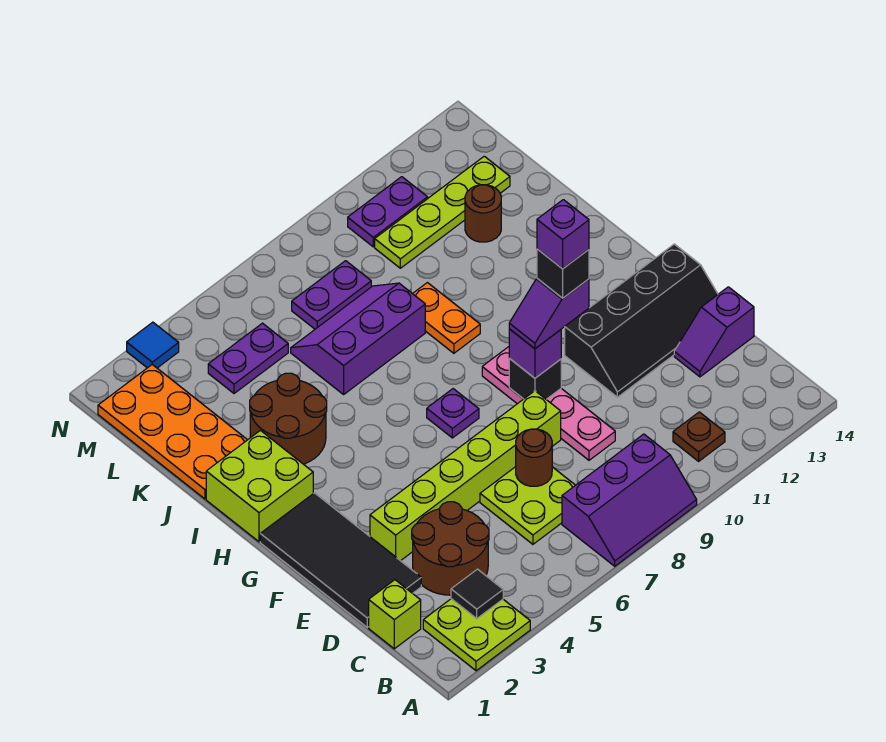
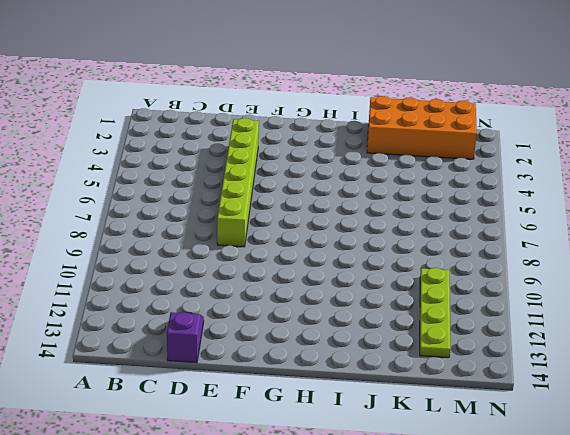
orange brick J1:M2 level 1 -> orange plate J1:M2 level 1
none -> lime plate A2:B3 level 1
none -> purple slope A7:B9 level 1 top B
none -> brown plate B11 level 1
none -> lime brick C1 level 1

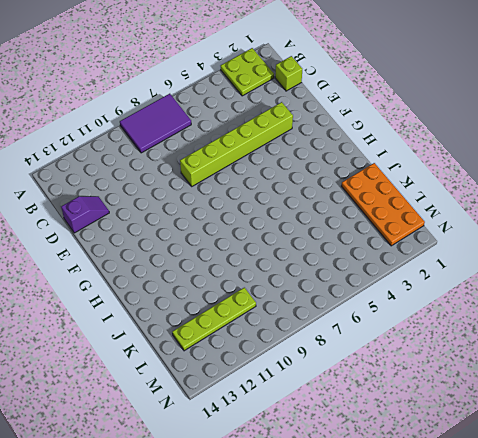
purple tile A7:B9 level 1 -> purple slope A7:B9 level 1 top B
none -> brown plate B11 level 1
none -> brown round brick C3:D4 level 1
none -> lime plate C6:D7 level 1
none -> black tile D1:G2 level 1

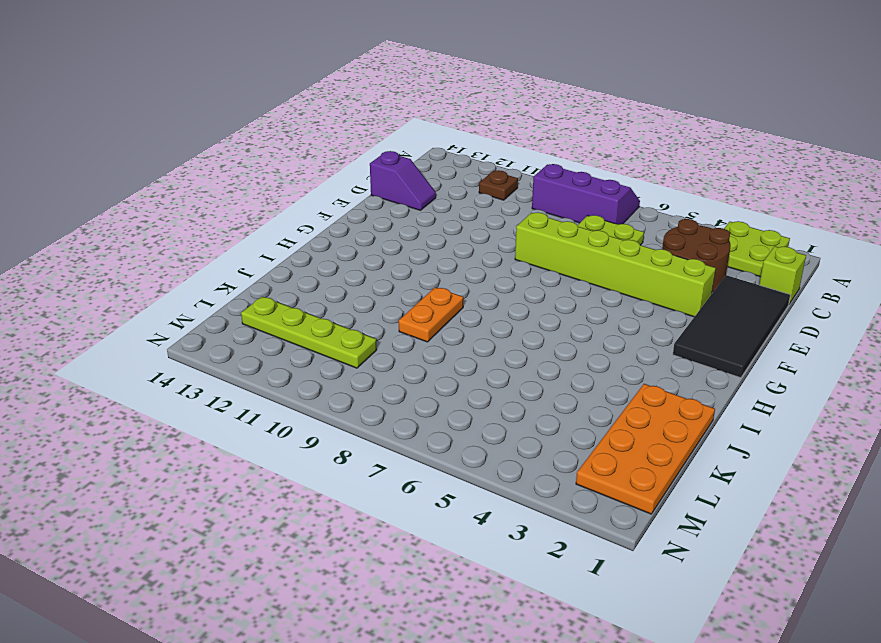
none -> pink plate D9:G9 level 1
none -> black slope E11:F14 level 1 top F
none -> purple plate G7 level 1
none -> lime brick H1:I2 level 1

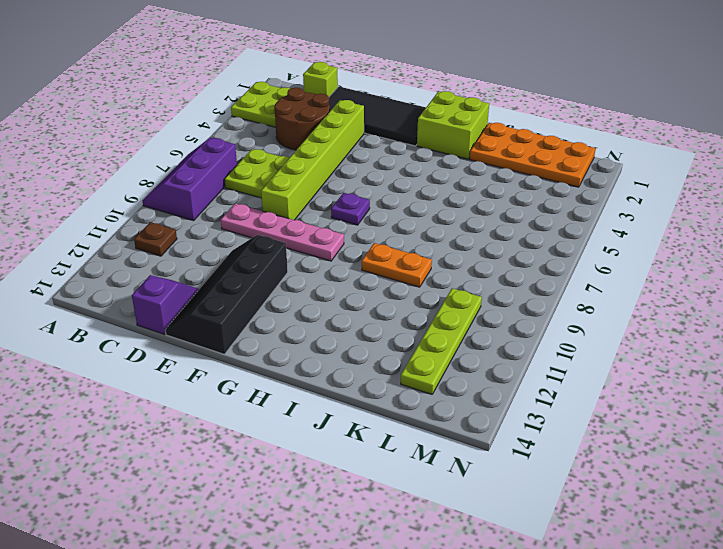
none -> brown round brick I3:J4 level 1
none -> purple slope J6:K8 level 1 top J
none -> brown round brick K12 level 1
none -> purple plate L4:L5 level 1

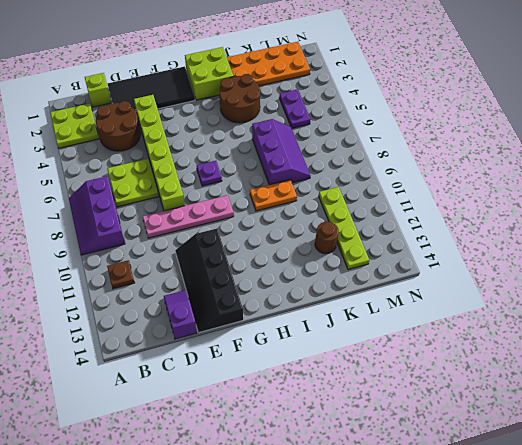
none -> purple plate L7:L8 level 1
none -> purple plate M10:M11 level 1
none -> blue tile N3 level 1
none -> black tile B3 level 2

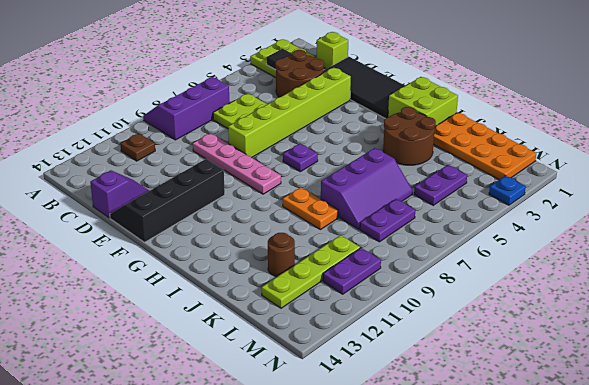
blue plate N3 level 1 -> blue tile N3 level 1
none -> brown round brick D7 level 2
none -> black brick F9 level 2
none -> purple brick F9 level 3
none -> purple slope F9:F10 level 4 top 10

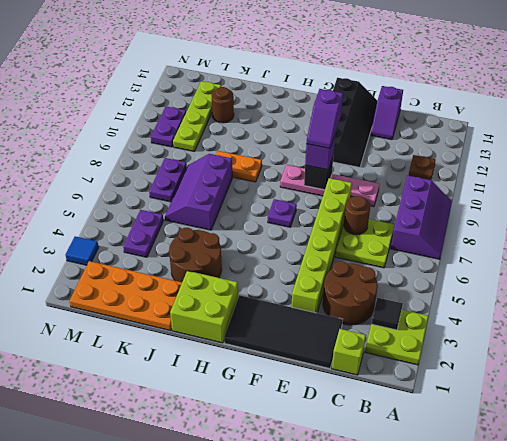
none -> black brick F10 level 5
none -> purple brick F10 level 6

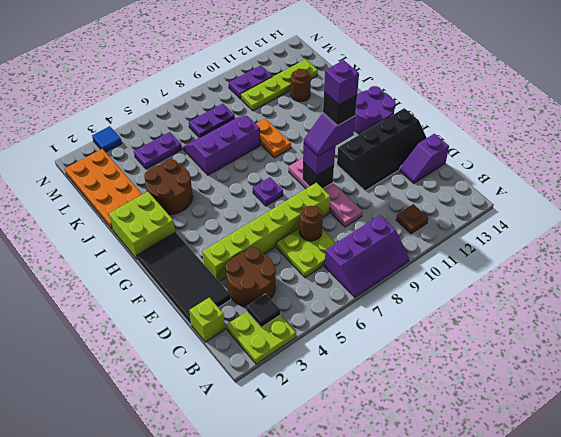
purple round brick G13:H14 level 1 -> none

